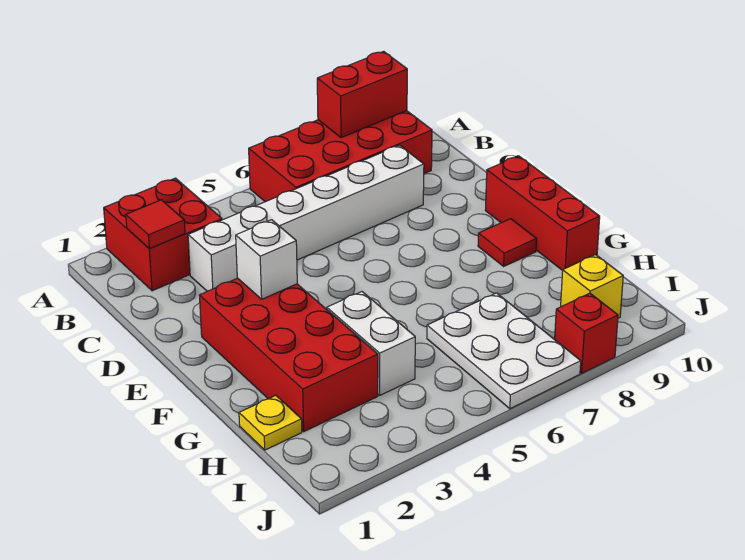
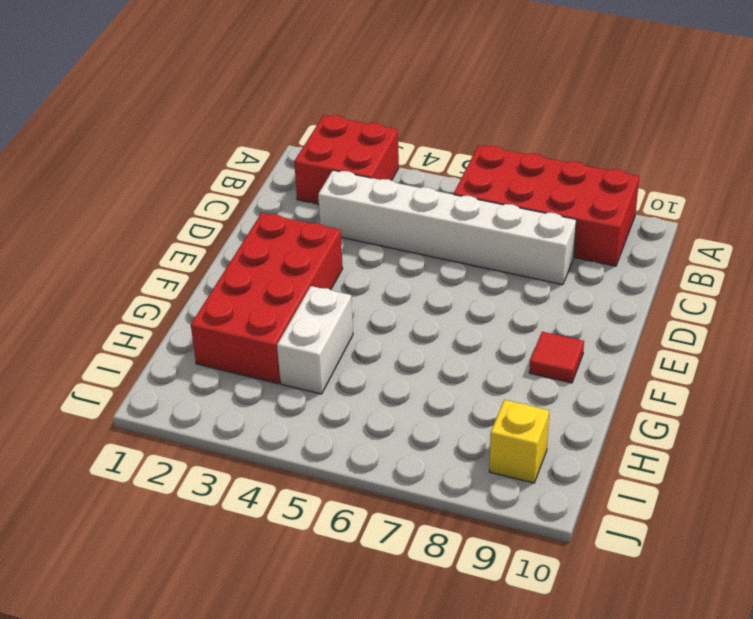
none -> red brick E10:G10 level 1
none -> yellow plate H1 level 1
none -> white plate H6:J7 level 1

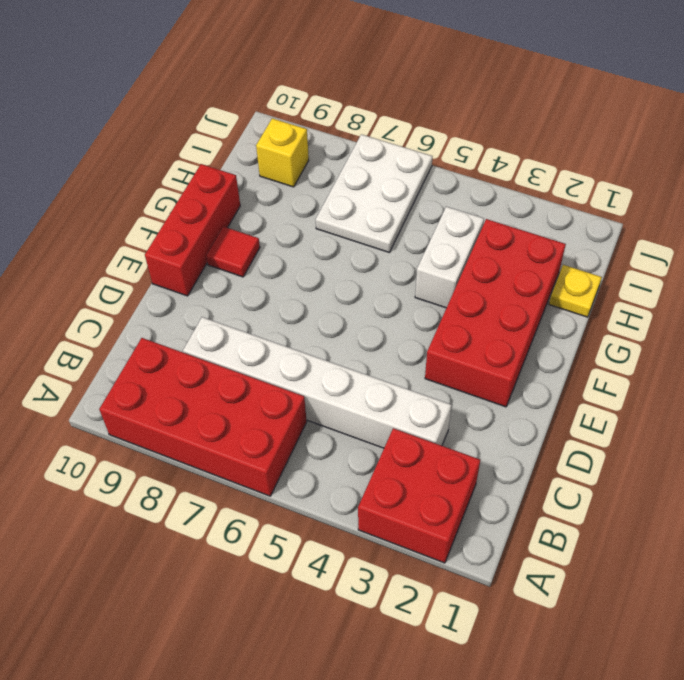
none -> red brick J8 level 1
none -> red brick A8:A9 level 2
none -> red tile B2 level 2

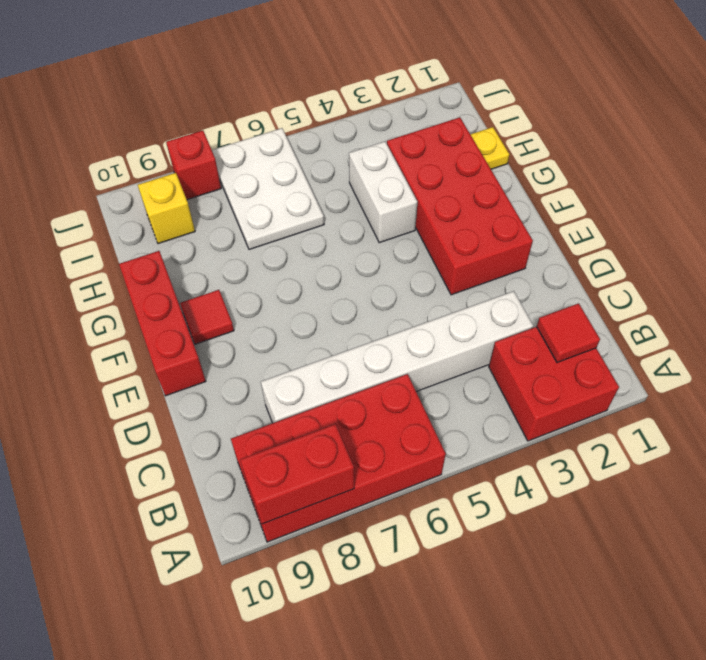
none -> white brick E3 level 2

